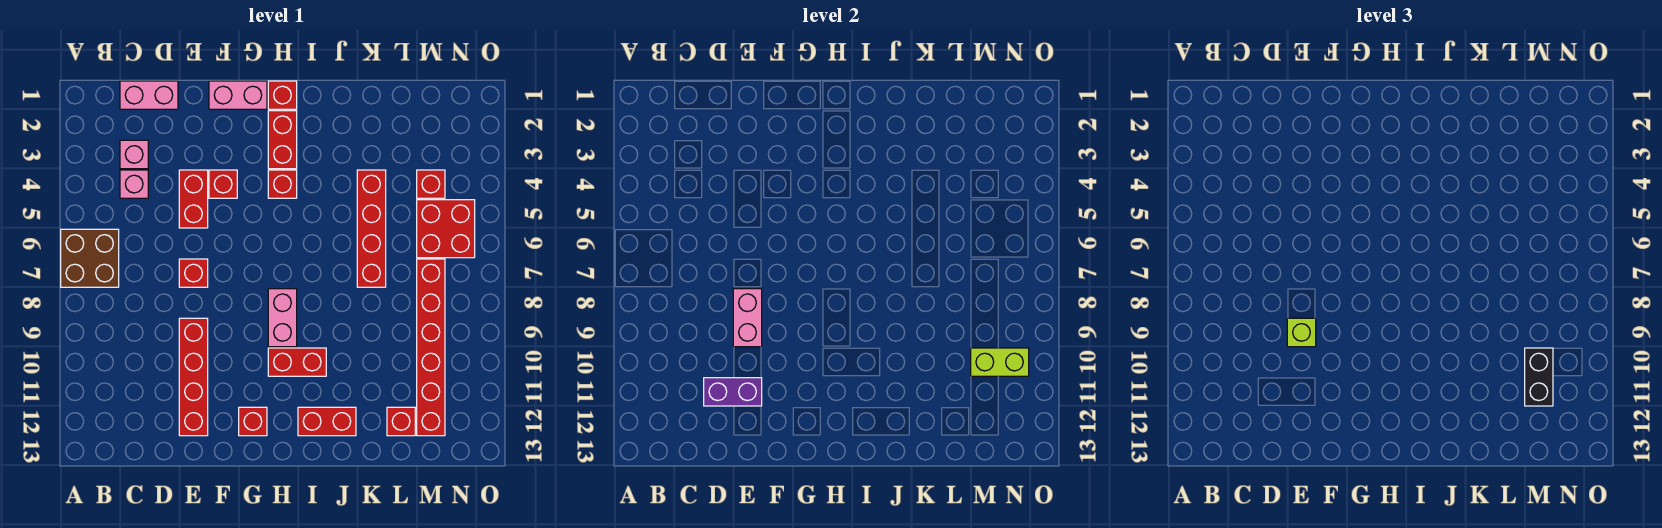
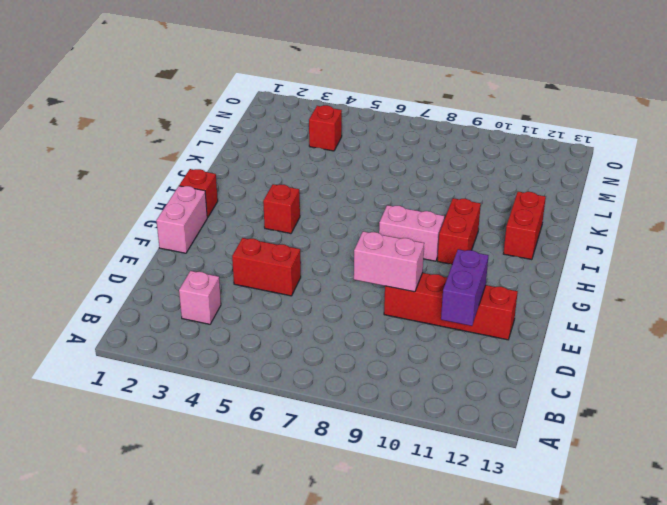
none -> brown brick A6:B7 level 1
none -> pink brick C1:D1 level 1
none -> pink brick C4 level 1

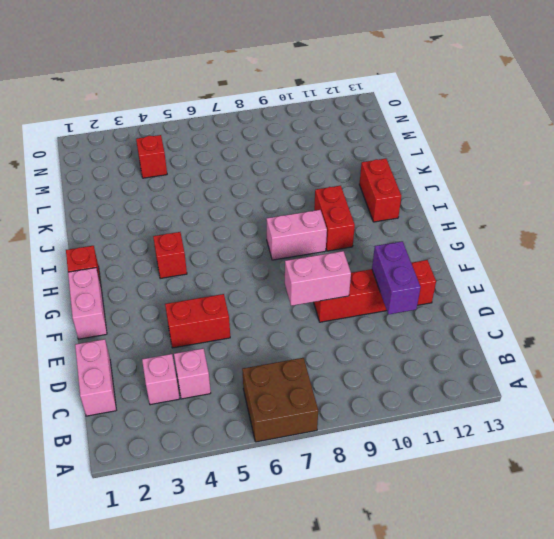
none -> red brick E7 level 1
none -> red brick F4 level 1
none -> red brick G12 level 1

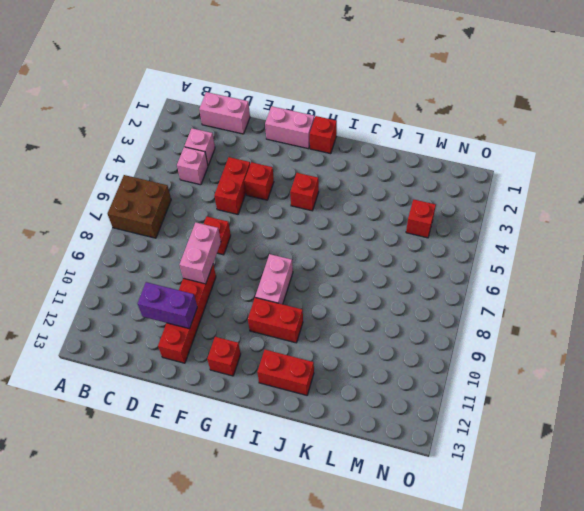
none -> red brick H2:H3 level 1
none -> red brick K4:K7 level 1
none -> red brick L12 level 1

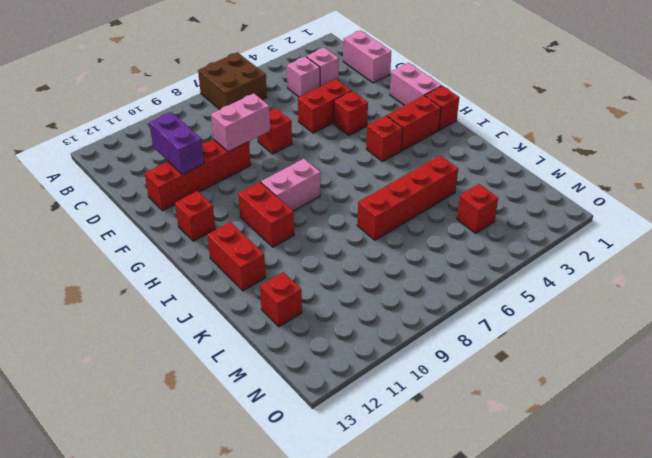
none -> red brick M5:N6 level 1
none -> red brick M7:M12 level 1
none -> lime brick M10:N10 level 2

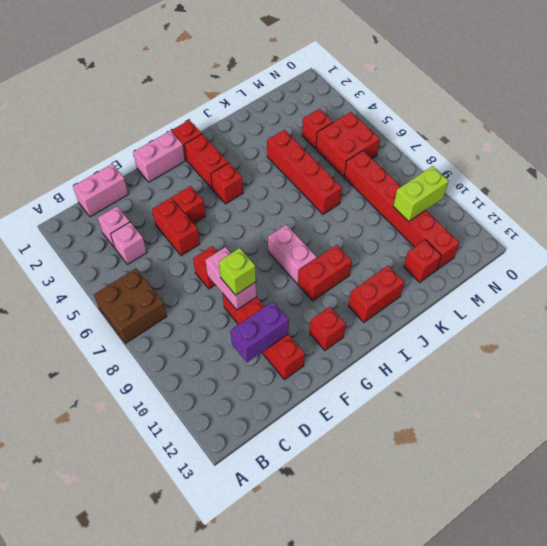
none -> black brick M10:M11 level 3

